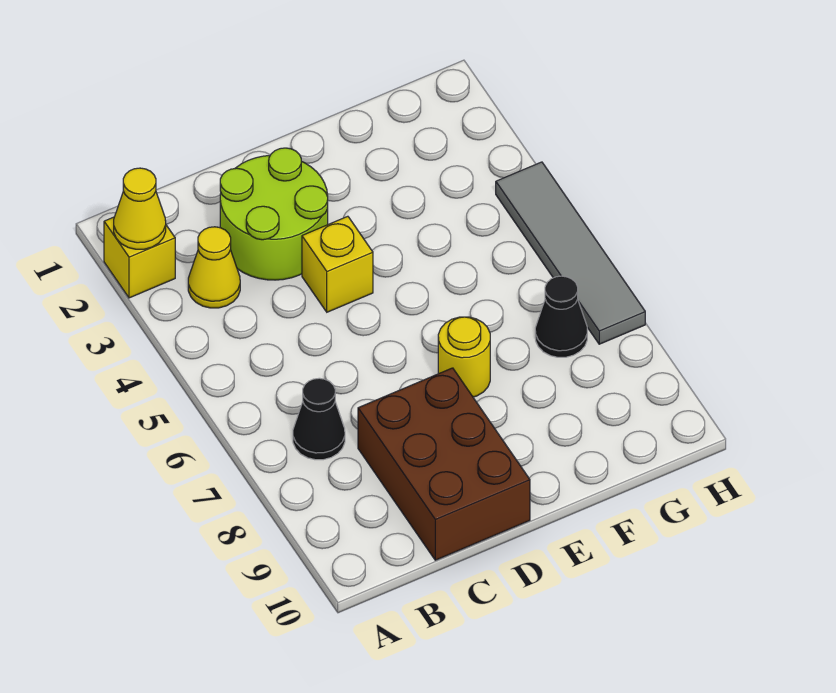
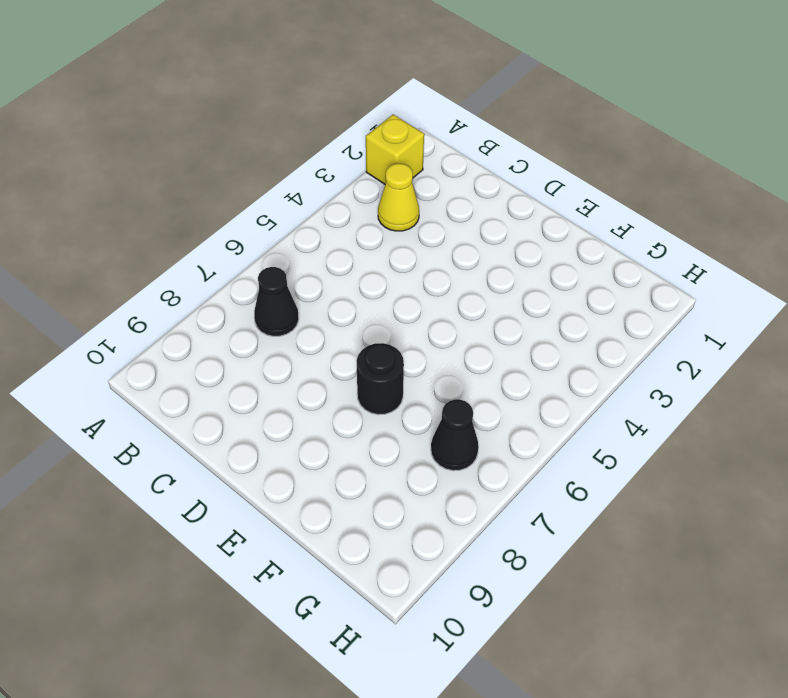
black round brick E7 level 1 -> yellow round brick E7 level 1
none -> lime round brick C2:D3 level 1
none -> brown brick C8:D10 level 1

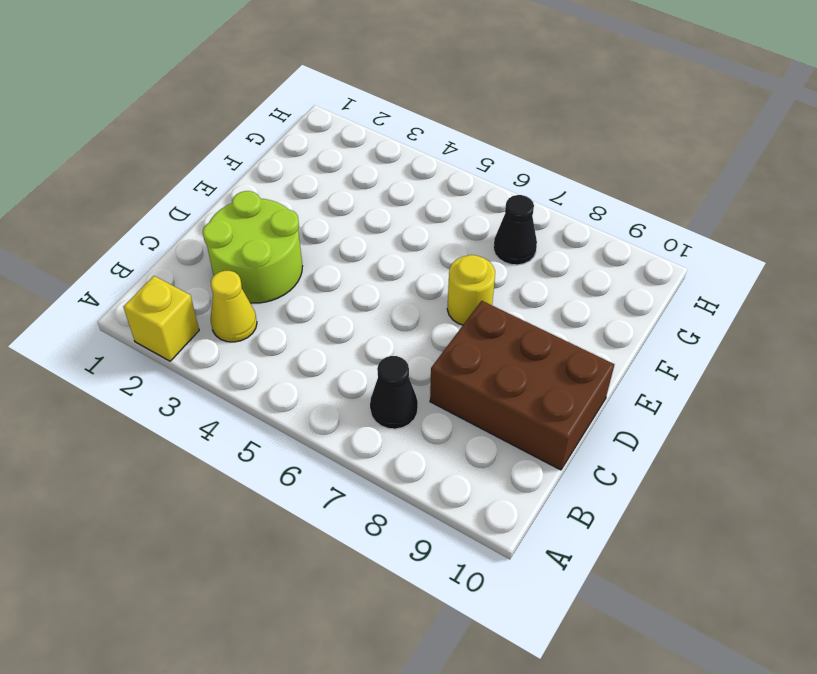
none -> yellow brick D4 level 1
none -> grey tile H4:H7 level 1

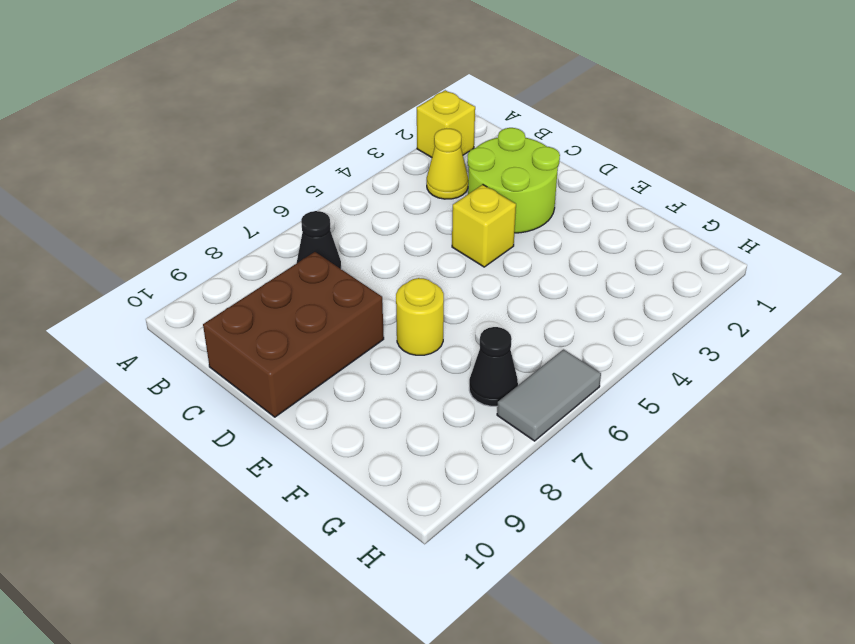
grey tile H6:H7 level 1 -> grey tile H4:H7 level 1
none -> yellow cone A2 level 2

